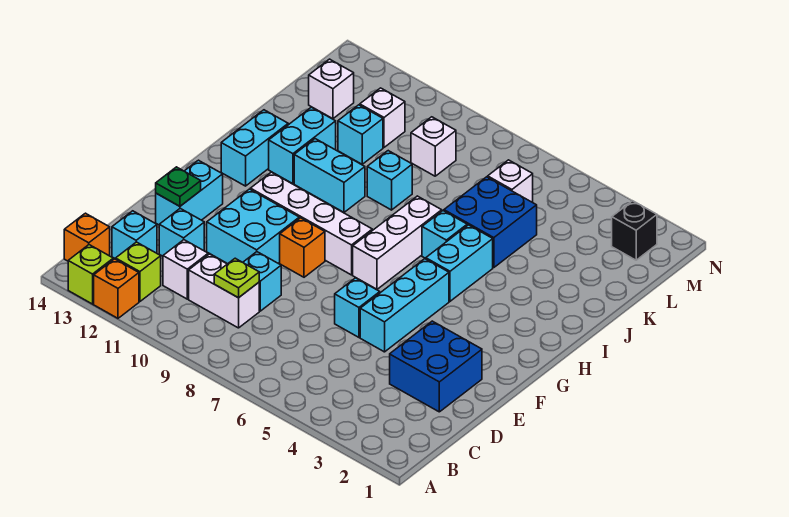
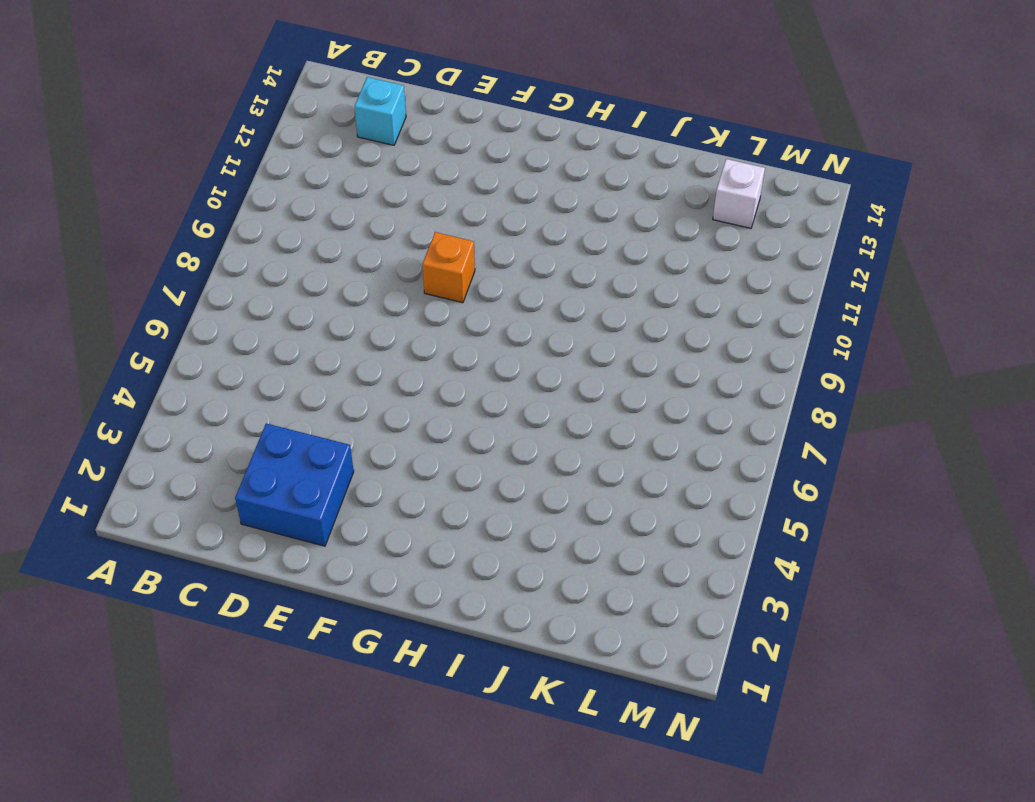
none -> orange brick A12 level 1
none -> lime brick A13 level 1
none -> lime brick B12 level 1
none -> orange brick B14 level 1

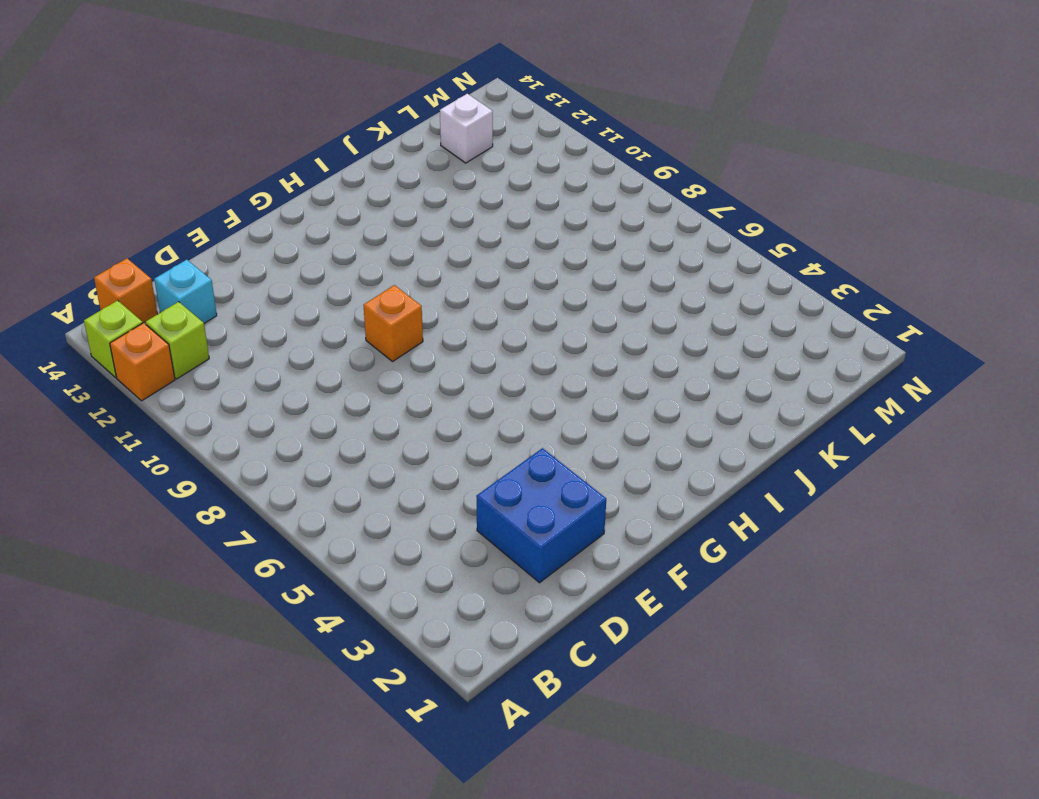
none -> white brick C9:C10 level 1
none -> white brick C11 level 1
none -> cyan brick D9 level 1
none -> cyan brick D12 level 1

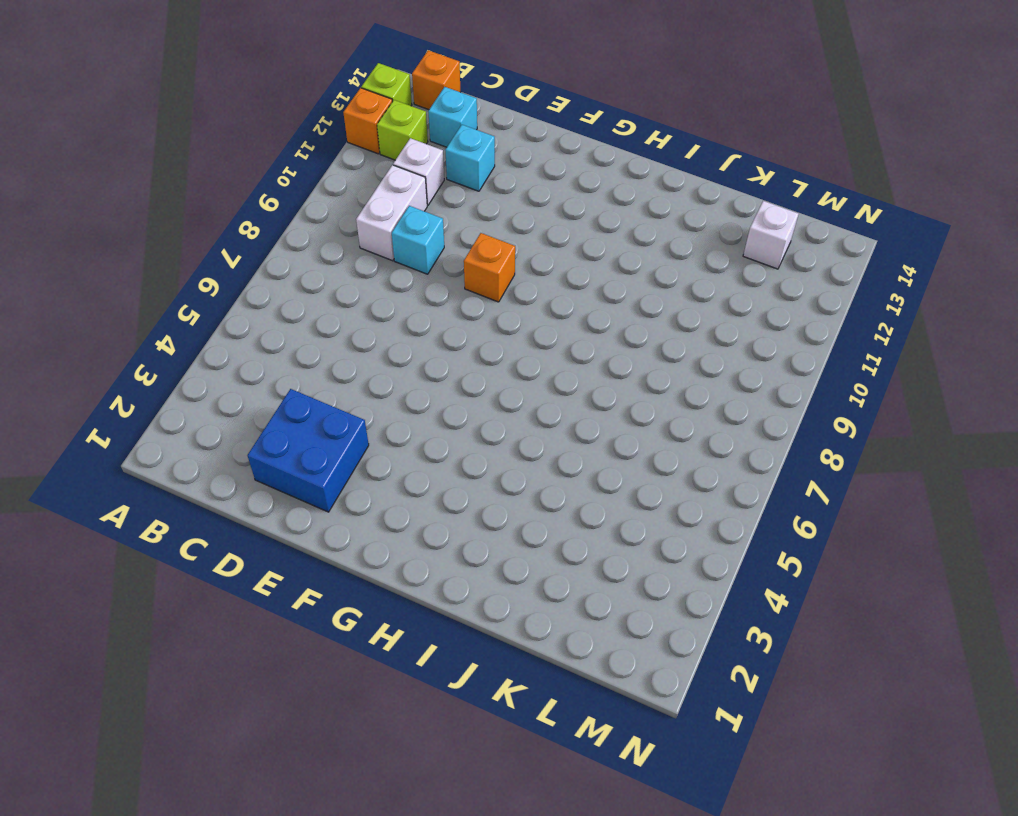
none -> cyan brick E5:G5 level 1
none -> cyan brick E6 level 1
none -> cyan brick E10:F11 level 1
none -> cyan brick E13:F13 level 1

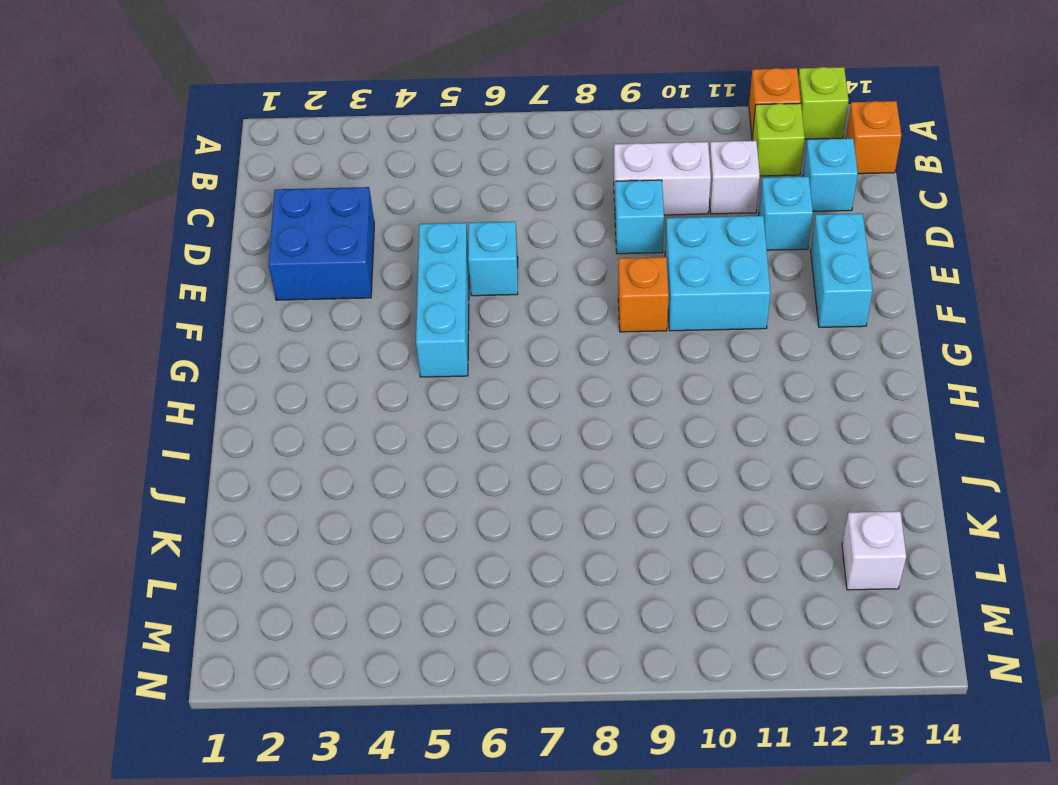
none -> white brick G7:I7 level 1
none -> white brick G8:G11 level 1
none -> cyan brick H5:I5 level 1
none -> cyan brick H13:I13 level 1

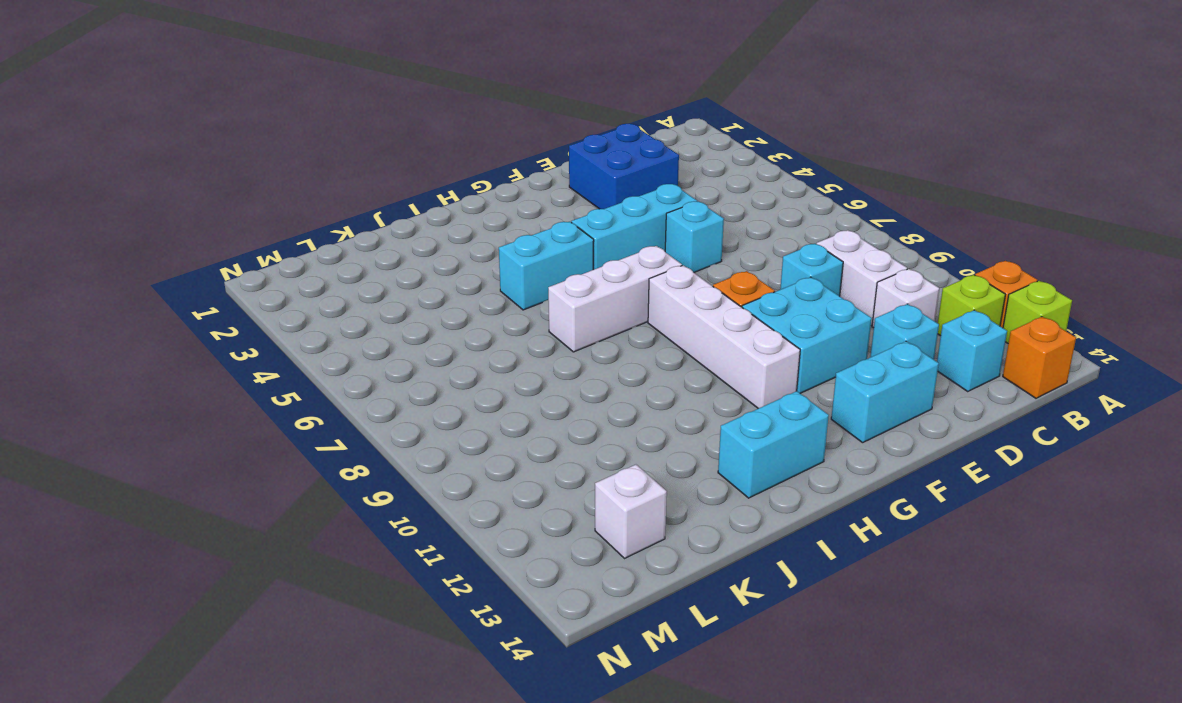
none -> cyan brick I6 level 1
none -> cyan brick I10:I11 level 1
none -> cyan brick I12:J12 level 1
none -> blue brick J5:K6 level 1

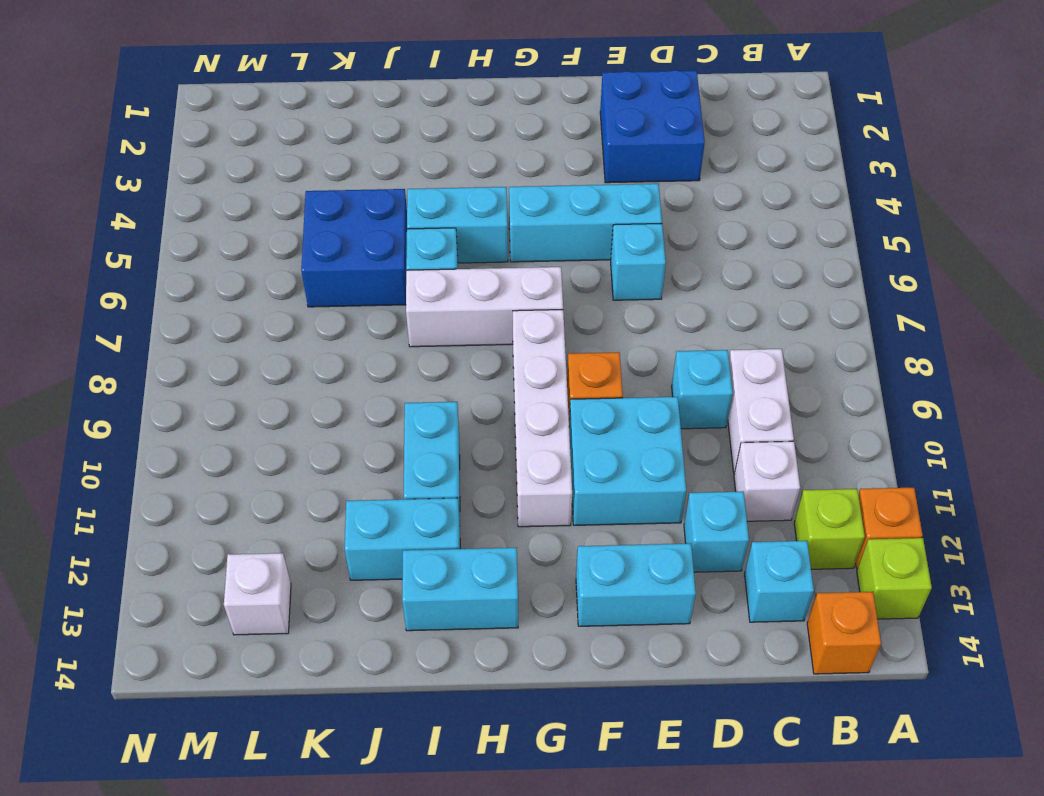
none -> cyan brick J9 level 1
none -> cyan brick K11 level 1
none -> white brick L6 level 1
none -> white brick L9 level 1

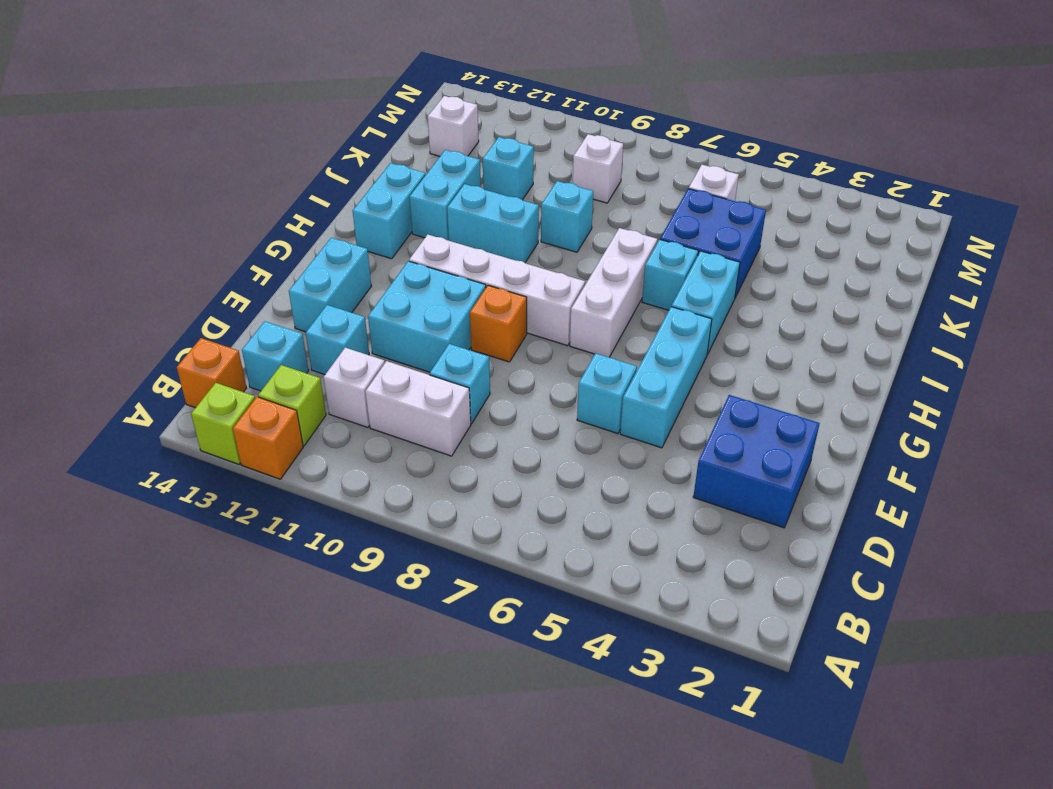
none -> white brick L11 level 1
none -> black brick M2 level 1
none -> lime plate C9 level 2
none -> green plate E13 level 2

